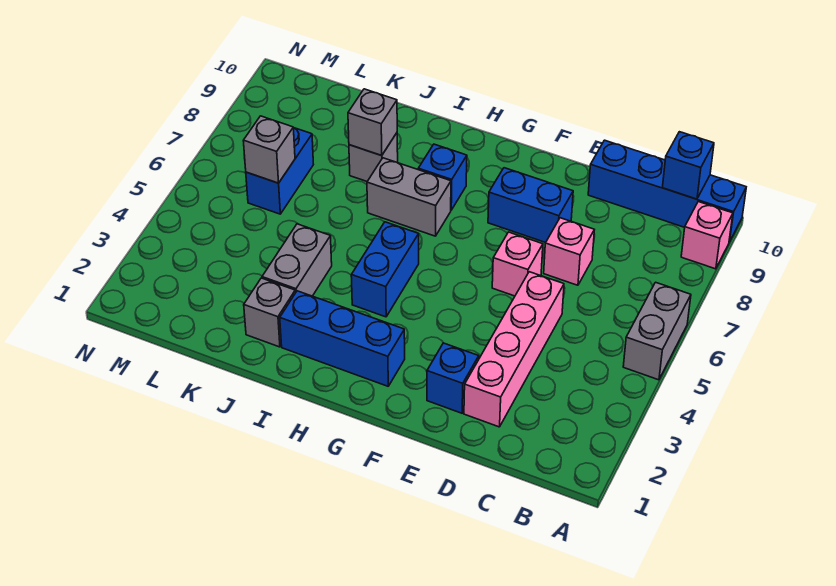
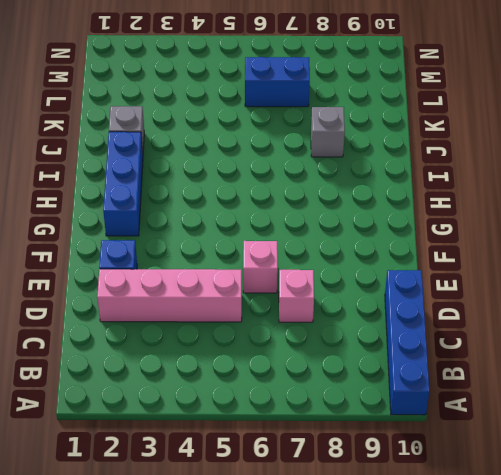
none -> grey brick A5:A6 level 1
none -> pink brick A9 level 1
none -> blue brick E8:F8 level 1

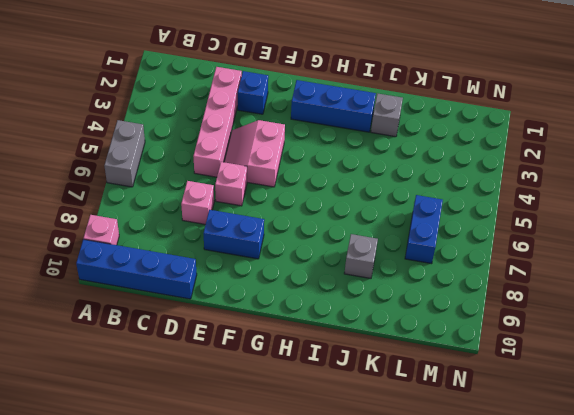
pink slope E4:F5 level 1 top F -> none
none -> blue brick H4:H5 level 1
none -> grey brick H7:I7 level 1
none -> blue brick H8 level 1

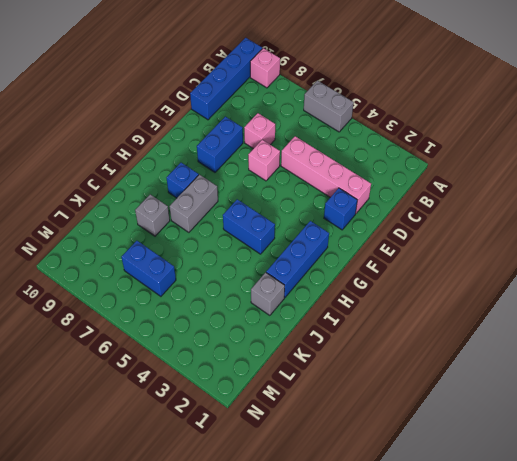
none -> grey brick J3:J4 level 1
none -> blue brick B10 level 2
none -> grey brick J8 level 2

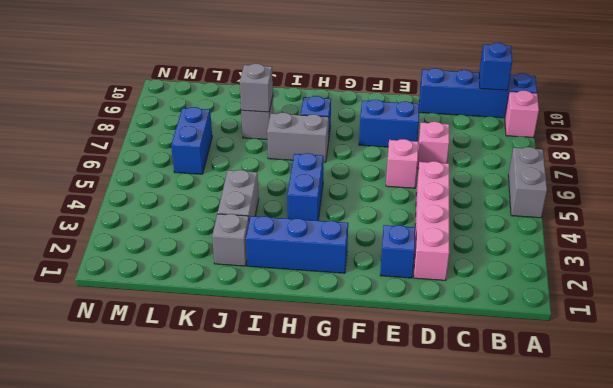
none -> grey brick L6 level 2

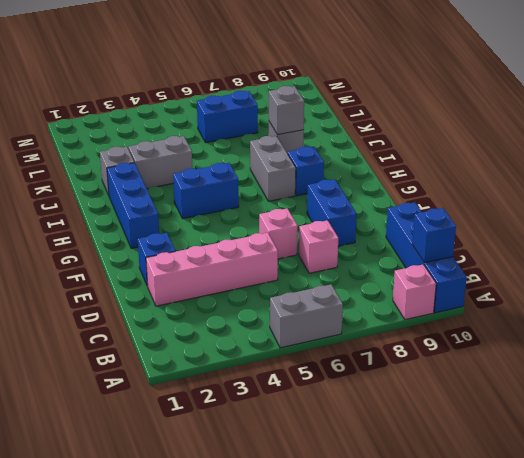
none -> grey brick L6 level 2

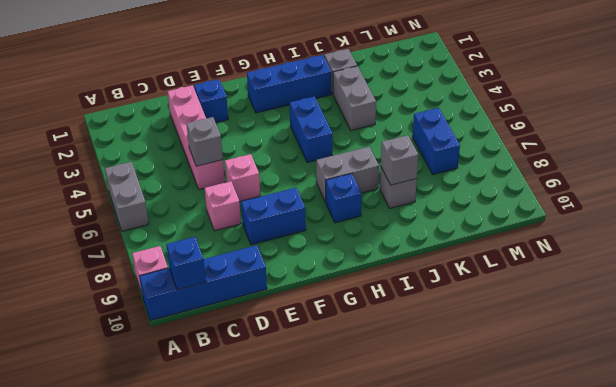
grey brick D5 level 2 -> grey brick L6 level 2

